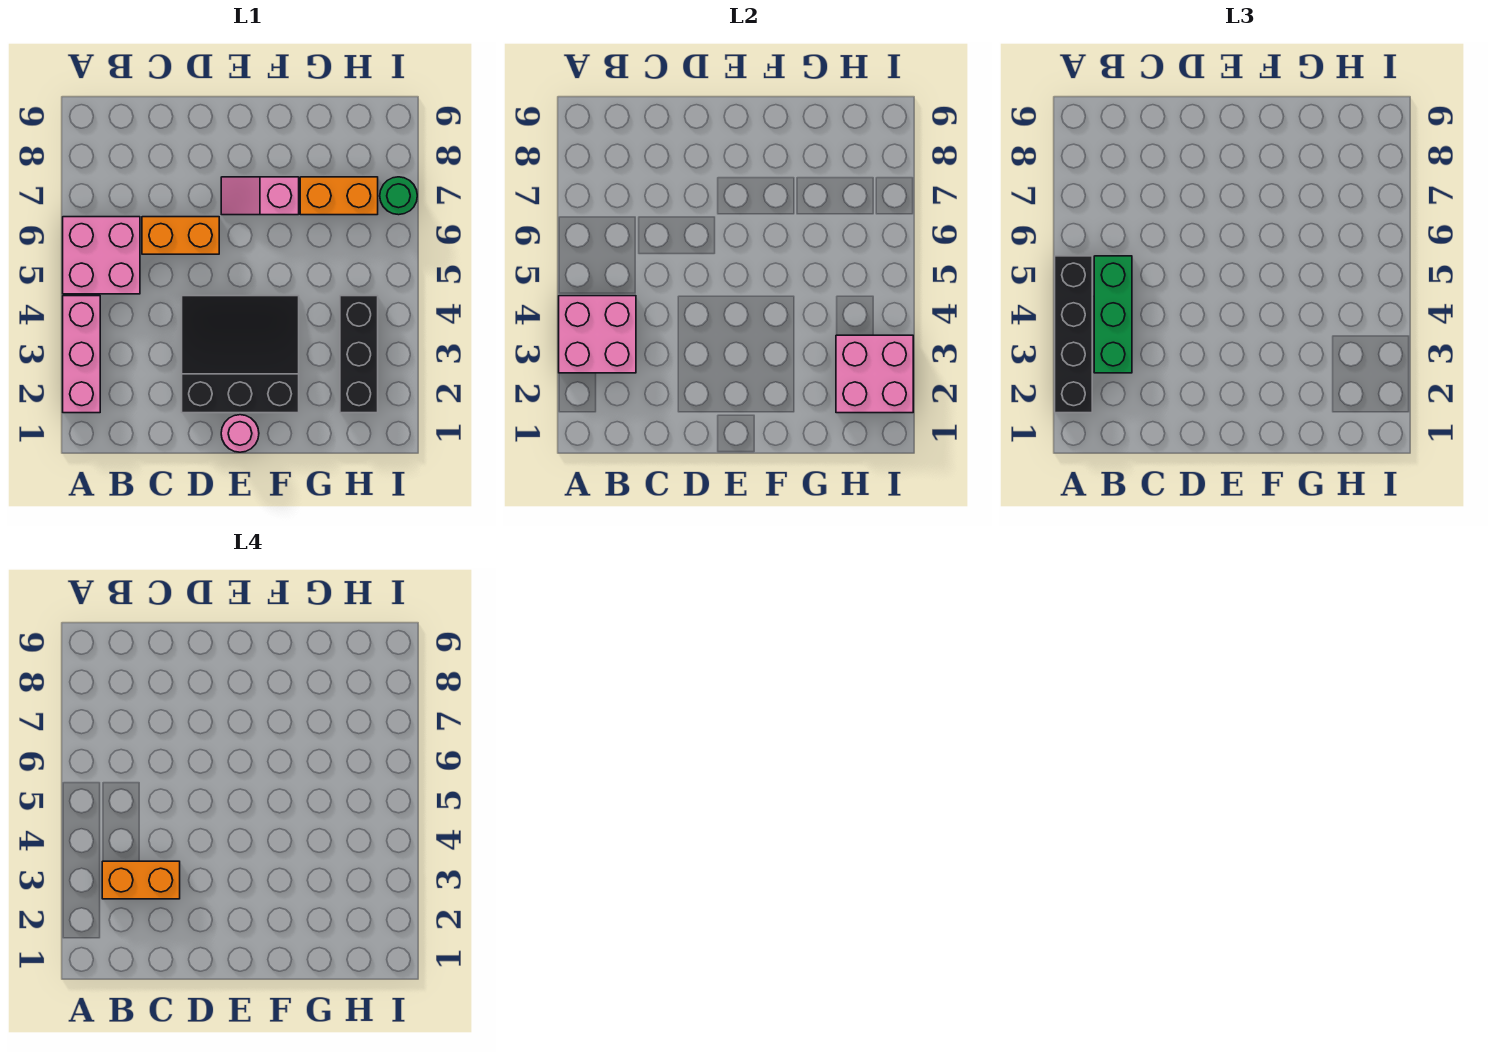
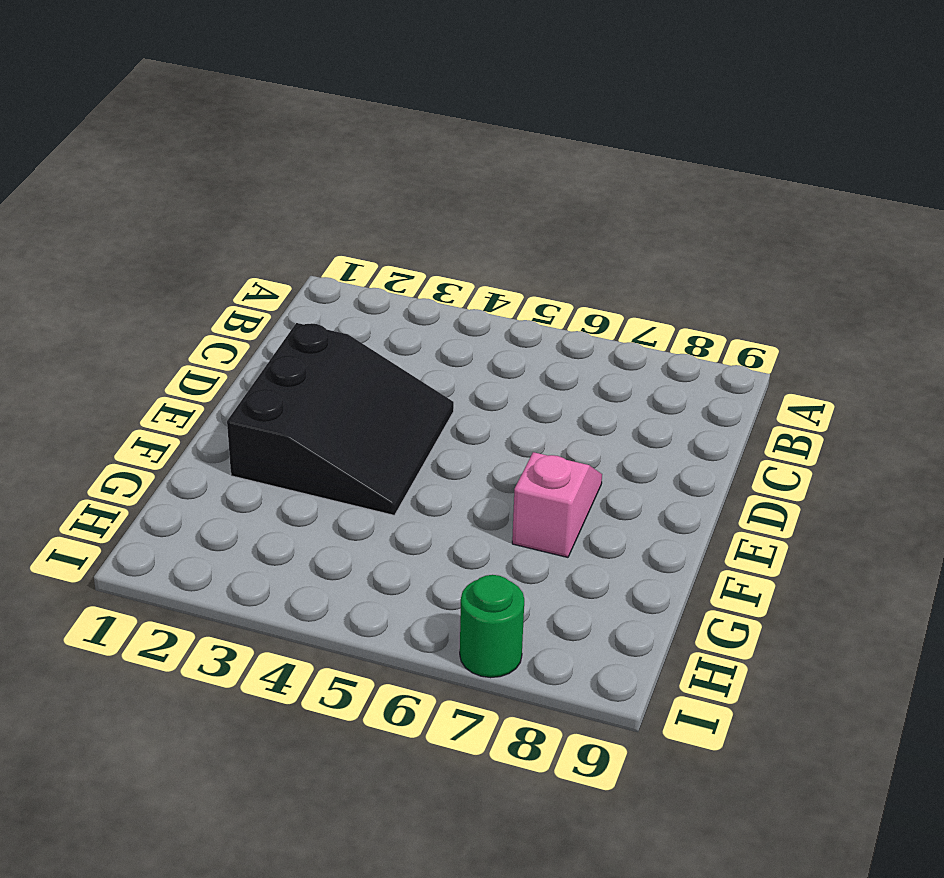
none -> pink brick A2:A4 level 1
none -> pink brick A5:B6 level 1
none -> orange brick C6:D6 level 1

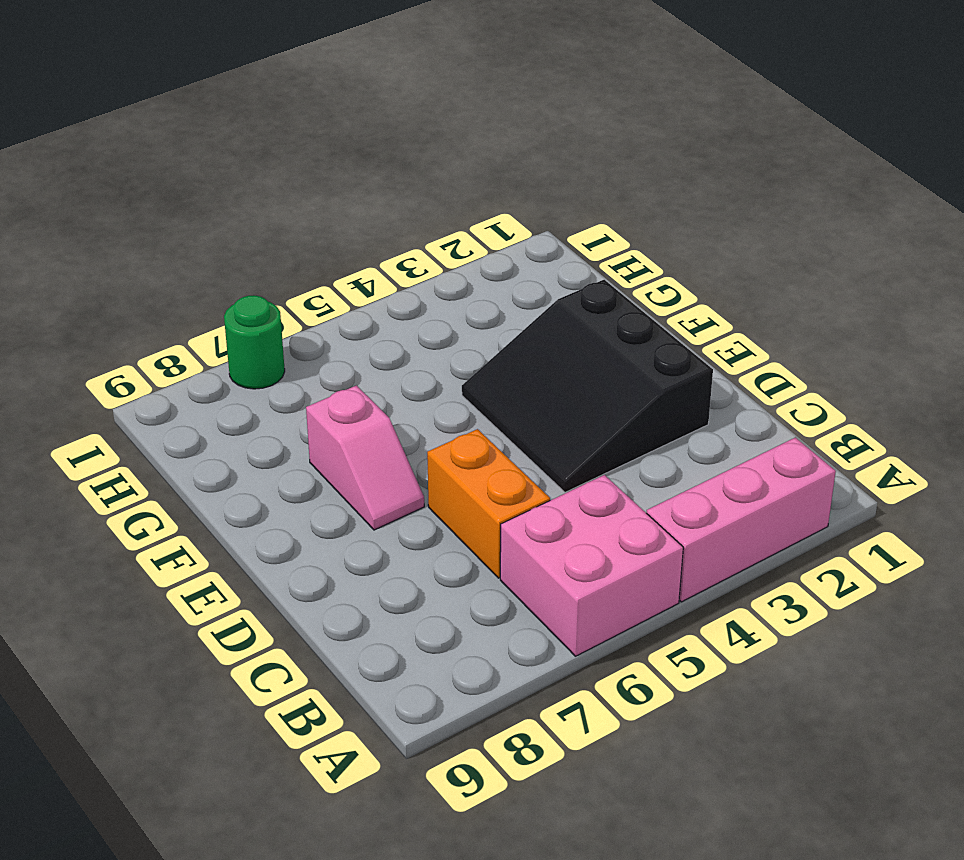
none -> pink round brick E1 level 1
none -> orange brick G7:H7 level 1
none -> black brick H2:H4 level 1

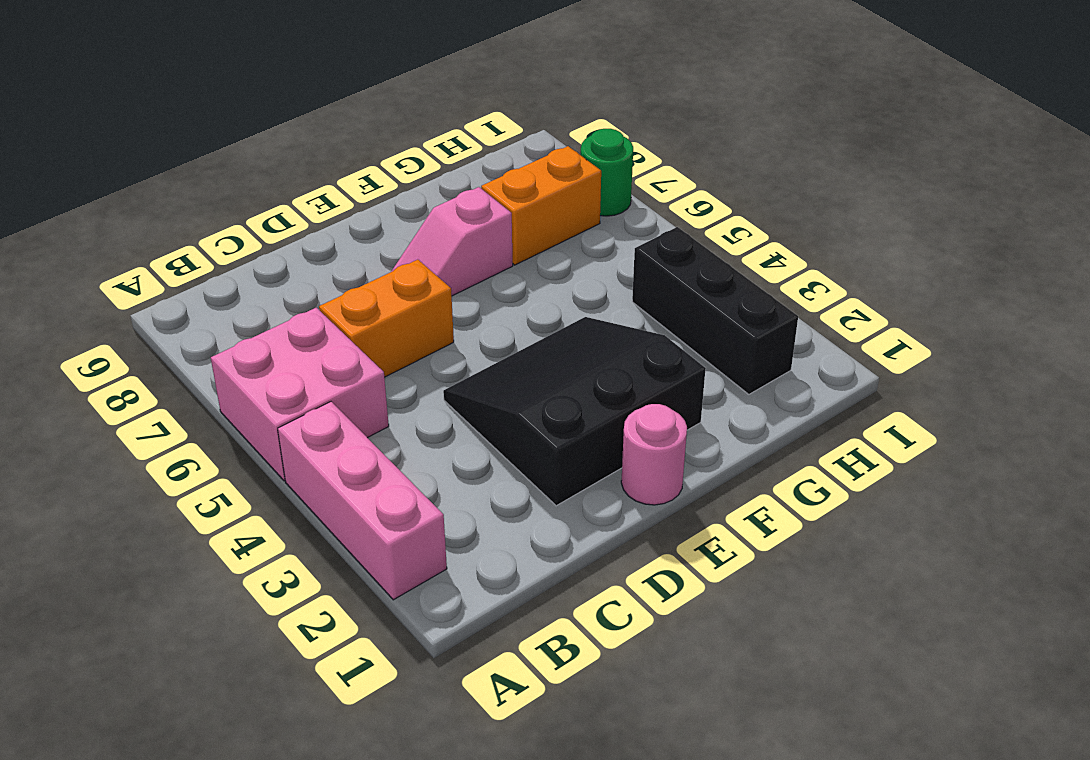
none -> pink brick A3:B4 level 2
none -> pink brick H2:I3 level 2
none -> black brick A2:A5 level 3

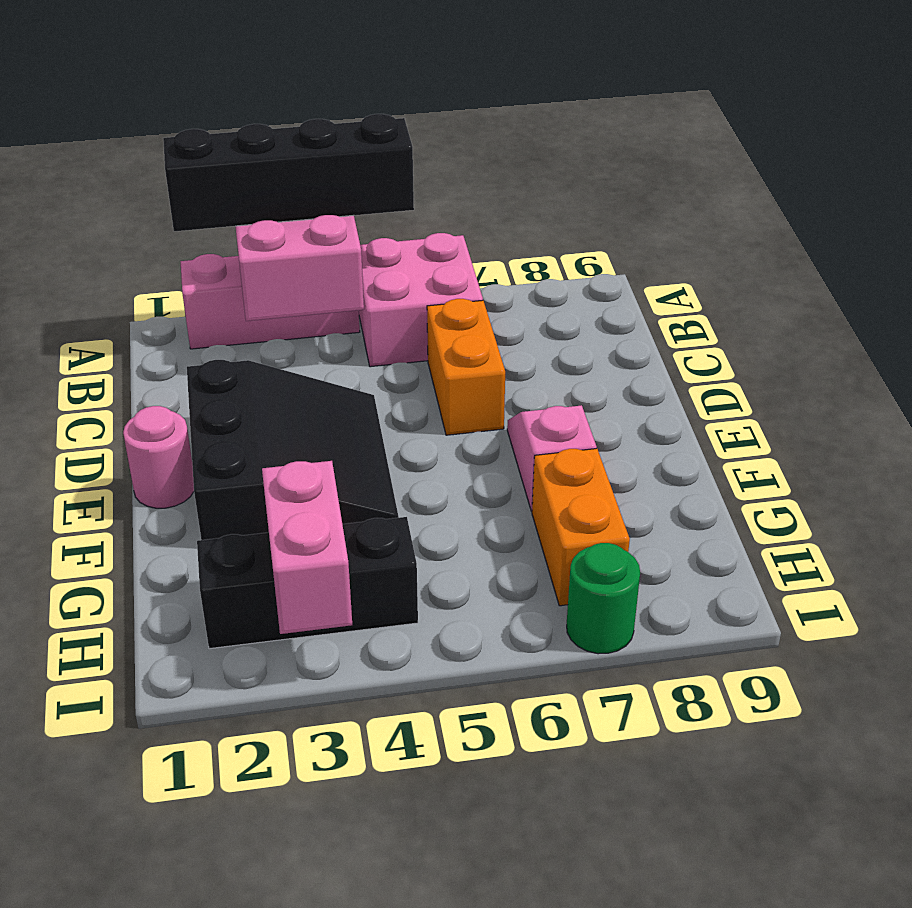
pink brick H3:I3 level 2 -> pink brick H2:I3 level 2
none -> green brick B3:B5 level 3
none -> orange brick B3:C3 level 4

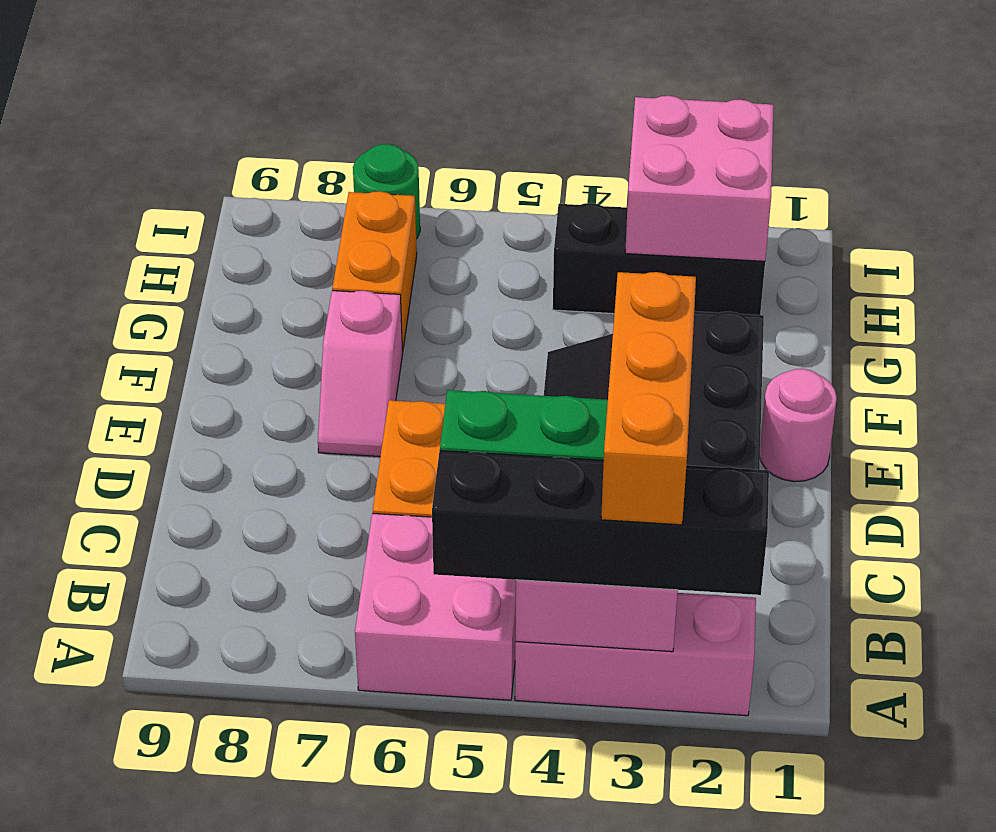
orange brick A3:C3 level 4 -> orange brick B3:C3 level 4

